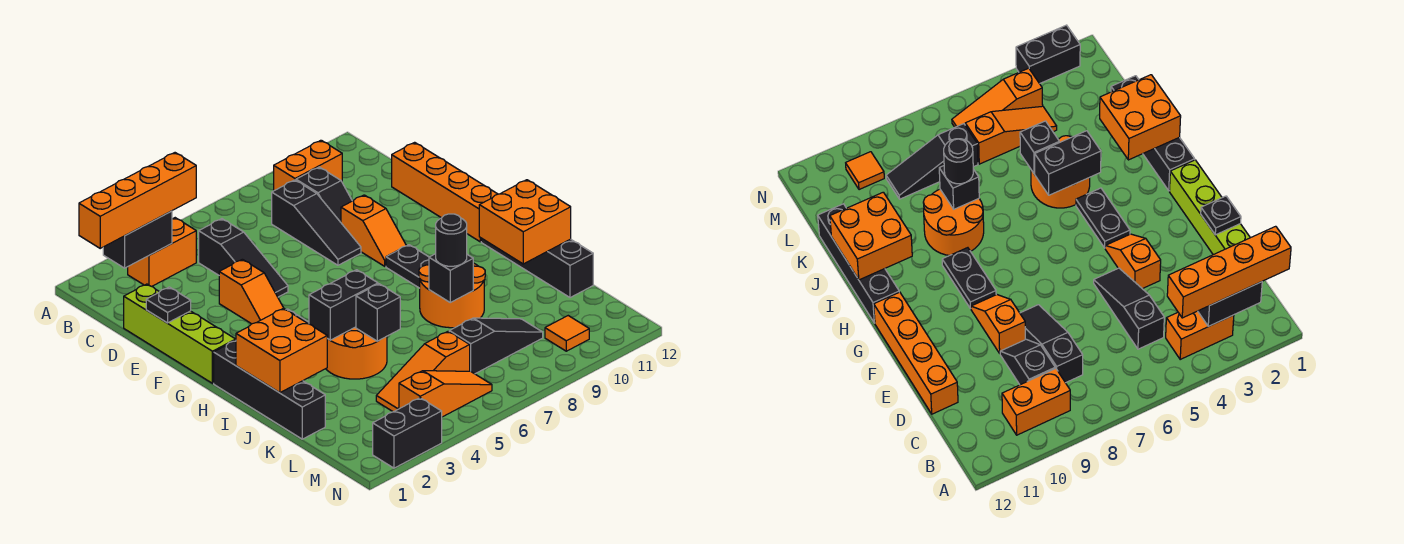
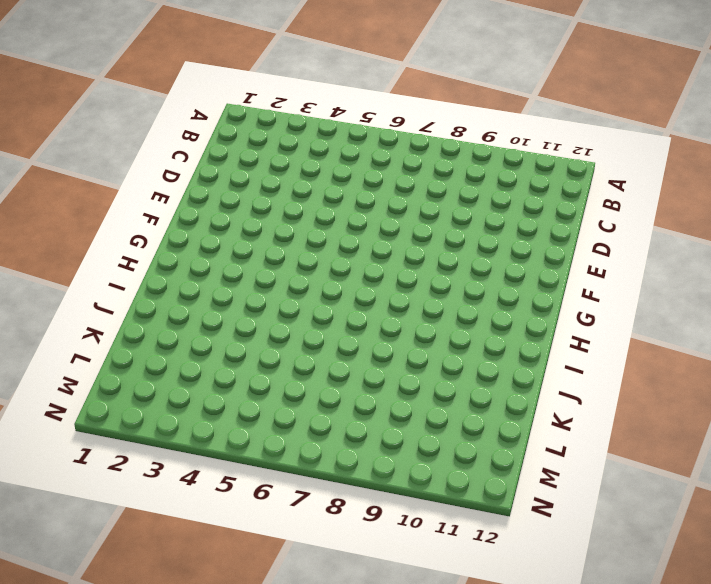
none -> orange brick B3:B4 level 1
none -> orange brick B9:B10 level 1
none -> black slope C5:E5 level 1 top C

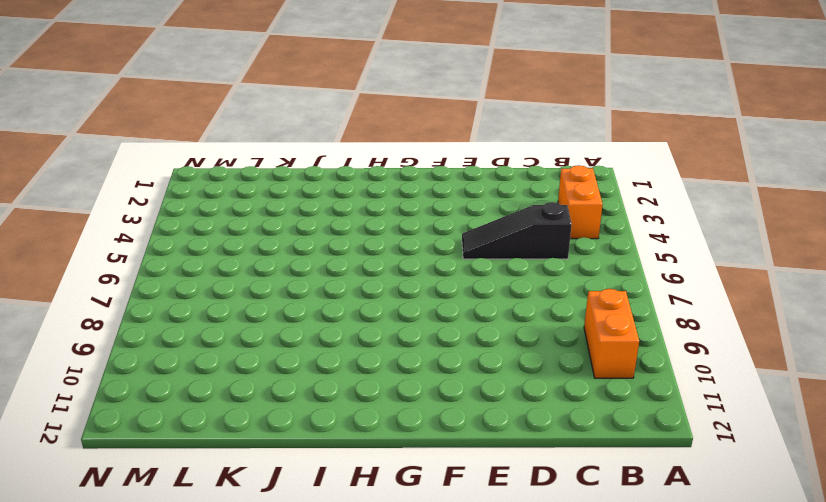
none -> black slope C8:E8 level 1 top C
none -> black slope C9:D9 level 1 top C
none -> lime brick D1:G1 level 1

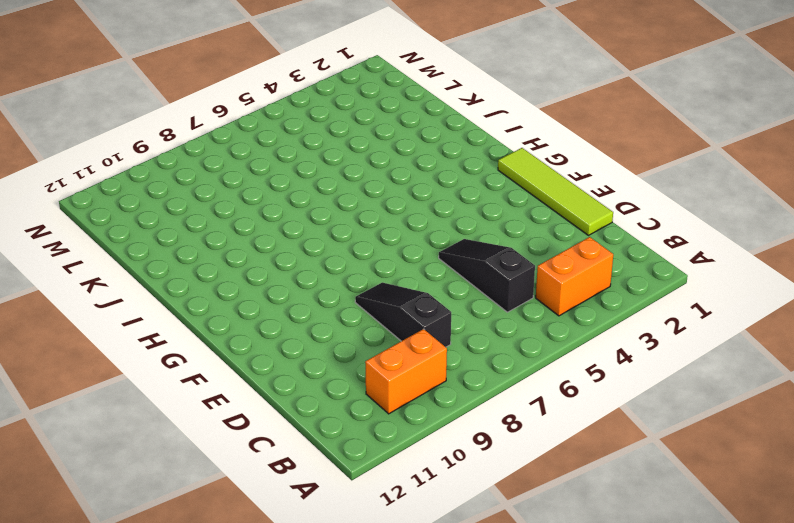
lime tile D1:G1 level 1 -> lime brick D1:G1 level 1
none -> black slope C9:D9 level 1 top C
none -> orange brick D12:G12 level 1
none -> orange slope E4:F4 level 1 top E

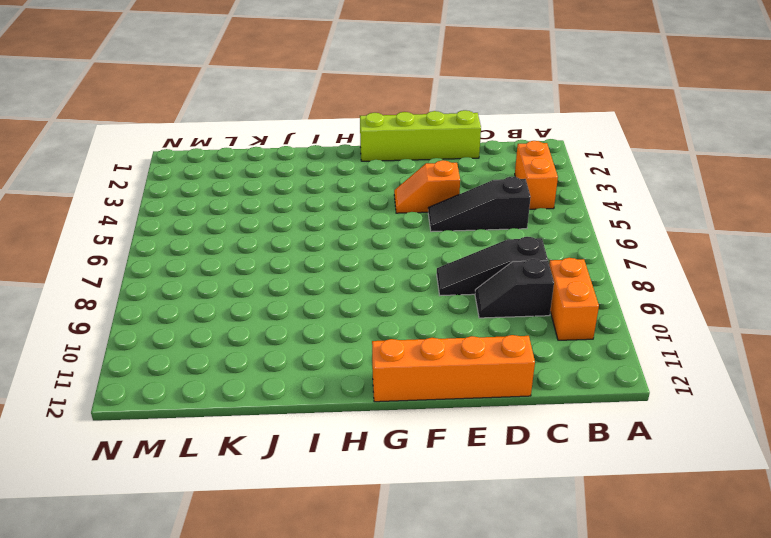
none -> orange slope E9:F9 level 1 top E
none -> black plate G4:H4 level 1
none -> black plate G9:H9 level 1

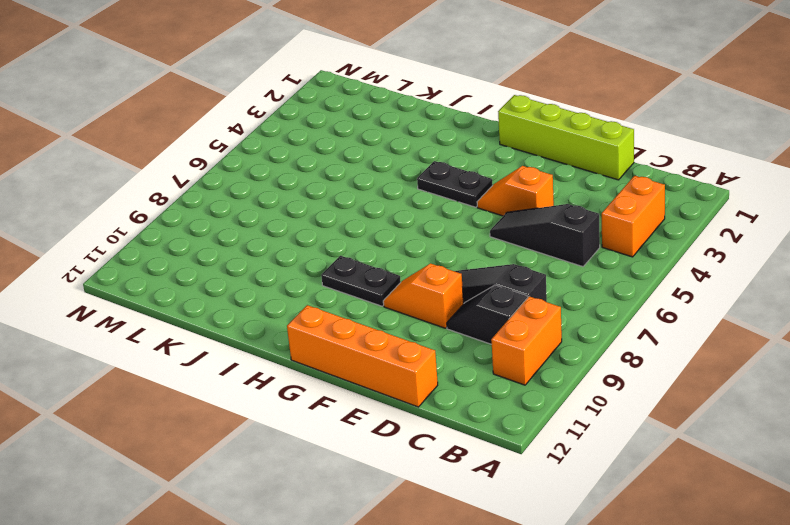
none -> black brick H1:K1 level 1
none -> black brick H12:K12 level 1
none -> orange round brick I4:J5 level 1

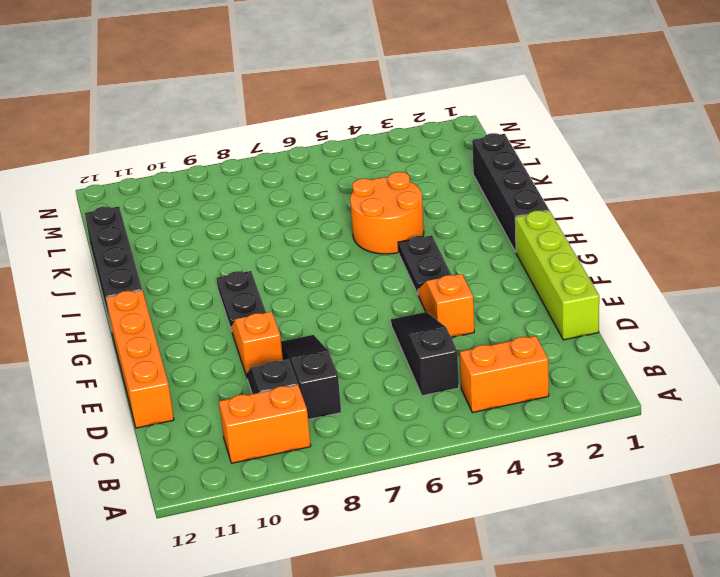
none -> orange round brick I8:J9 level 1
none -> orange slope L4:L6 level 1 top 6
none -> black slope L7:L9 level 1 top 7

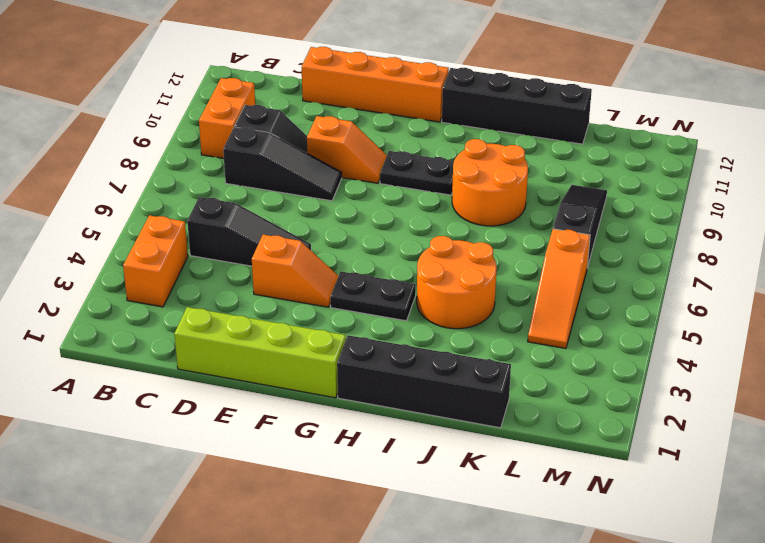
none -> orange slope M4:M6 level 1 top 4
none -> orange tile M10 level 1
none -> black brick N2:N3 level 1

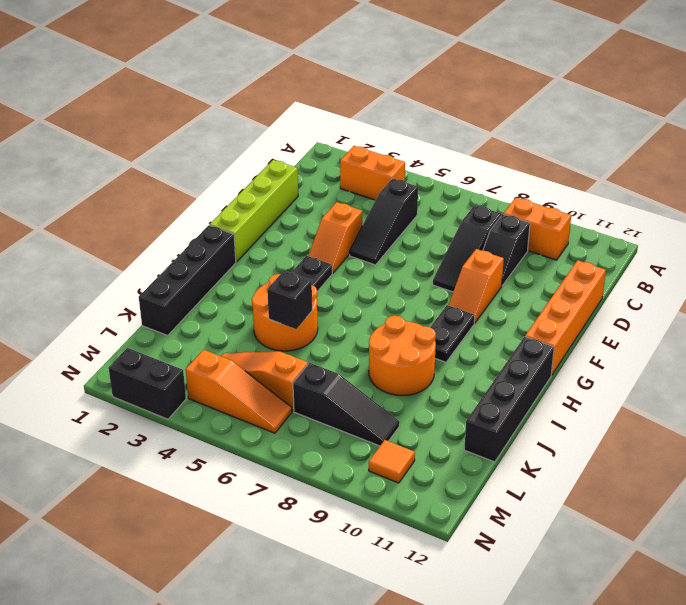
none -> black brick B2:B3 level 2
none -> black plate E1 level 2
none -> orange brick I1:J2 level 2

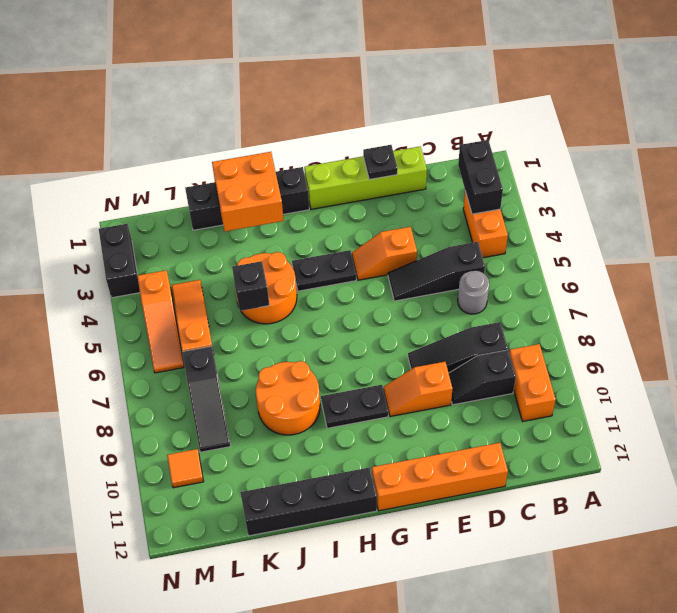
grey round brick C6 level 1 -> none
none -> black brick I4:I5 level 2
none -> orange brick I11:J12 level 2
none -> black brick J8 level 2

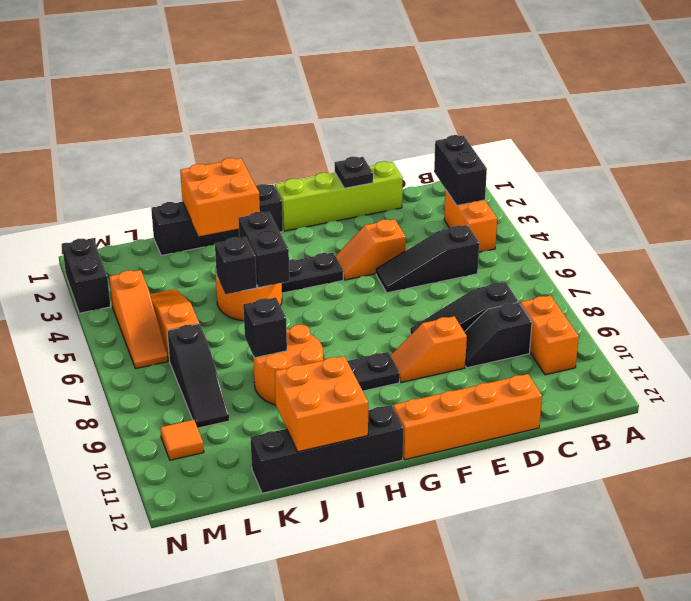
none -> orange brick B1:B4 level 3
none -> black round brick J8 level 3

